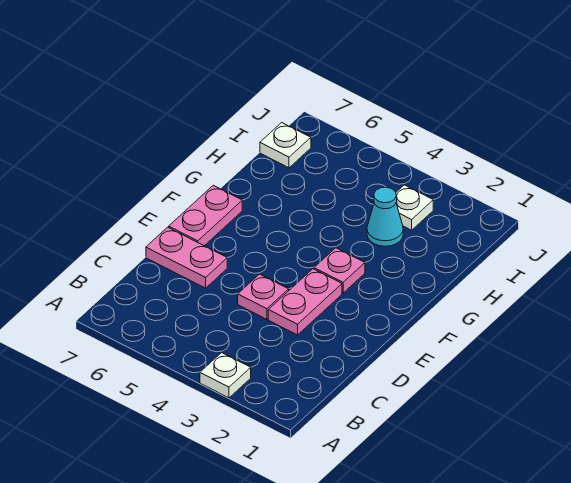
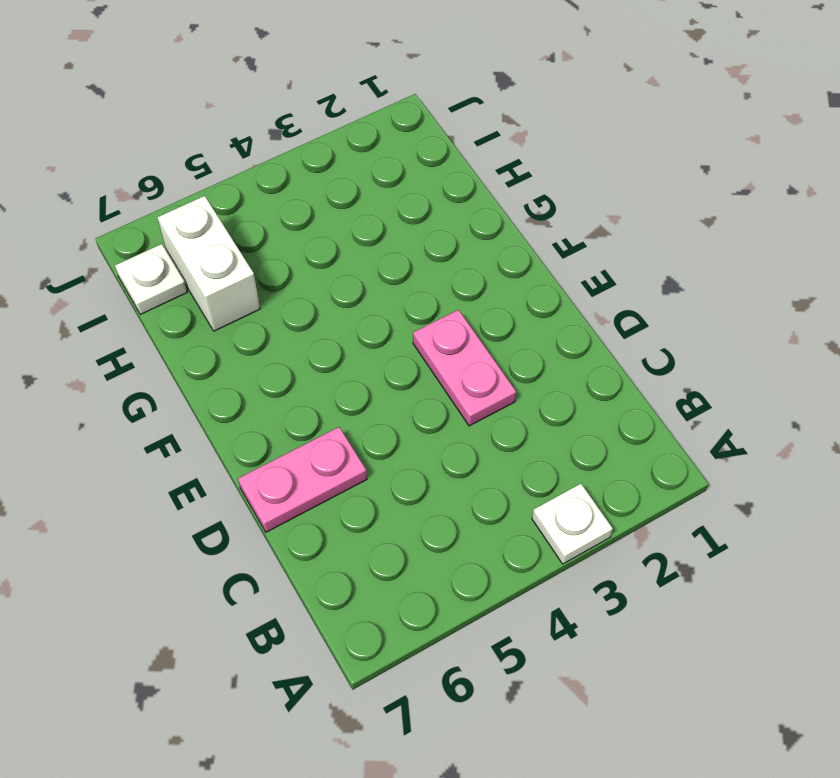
white brick H6:I6 level 1 -> none
none -> pink plate D4 level 1
none -> pink plate E7:F7 level 1

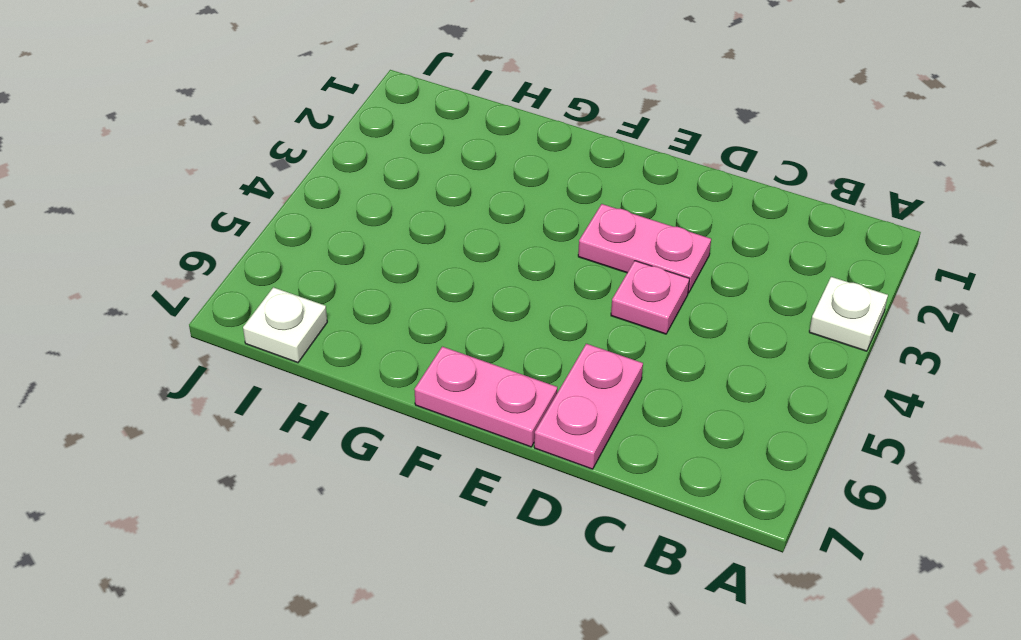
none -> pink plate F3 level 1
none -> cyan cone H3 level 1

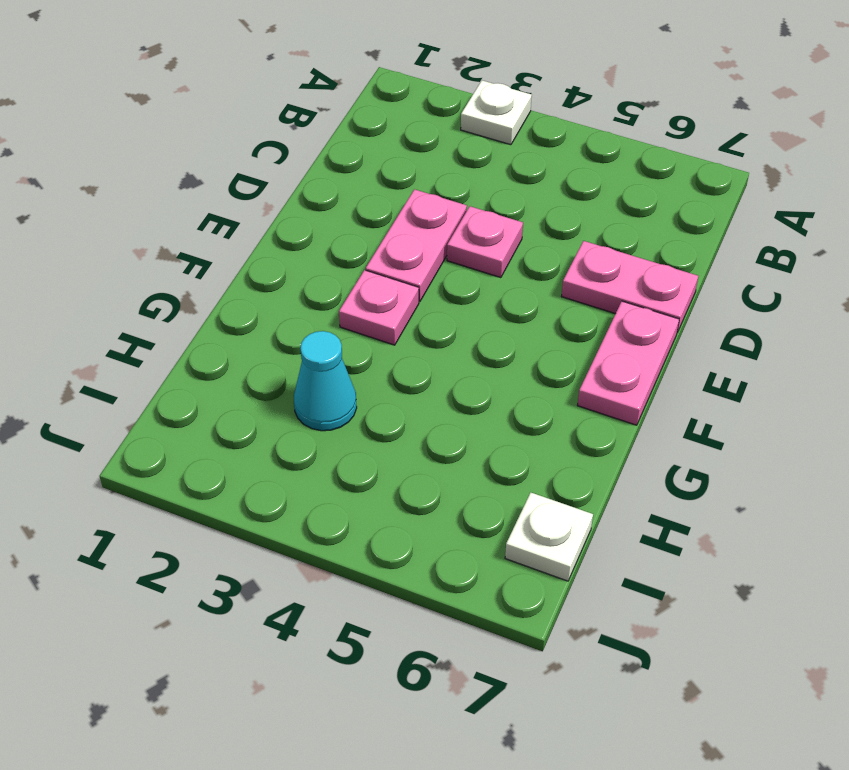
none -> white plate I3 level 1

